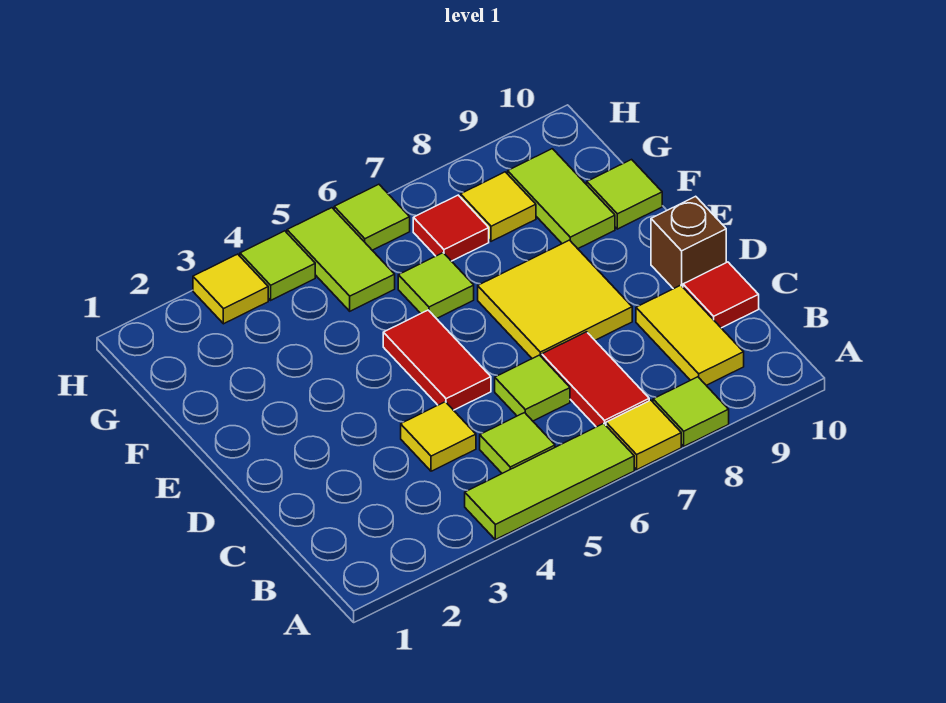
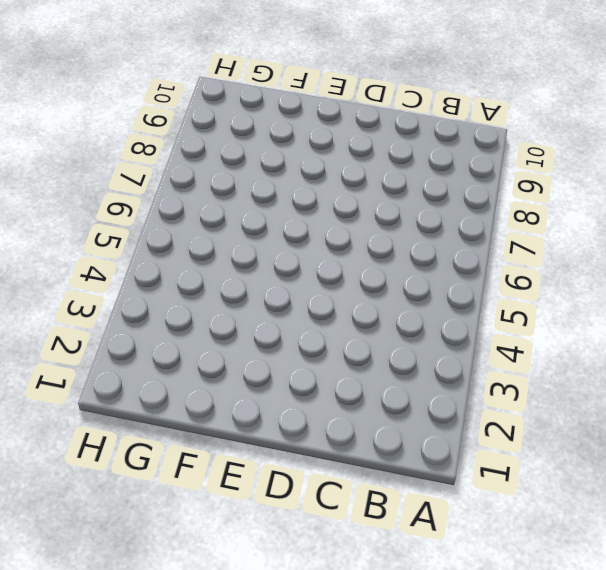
none -> lime tile A4:A6 level 1
none -> yellow tile A7 level 1
none -> lime tile A8 level 1

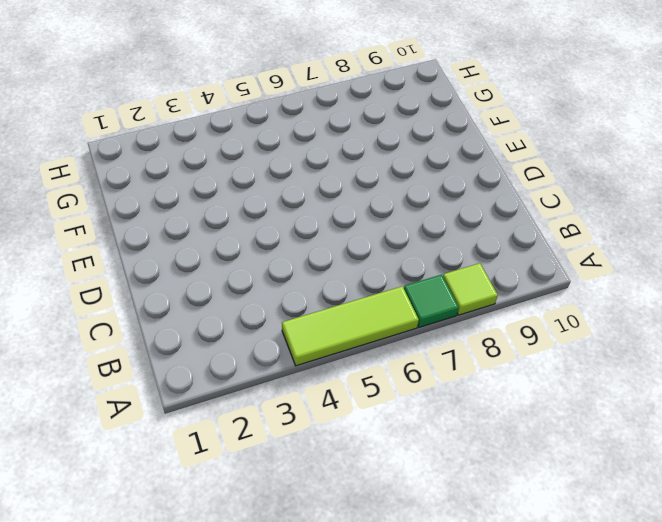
green tile A7 level 1 -> yellow tile A7 level 1
none -> lime tile B5 level 1
none -> red tile B7:C7 level 1
none -> yellow tile B9:C9 level 1

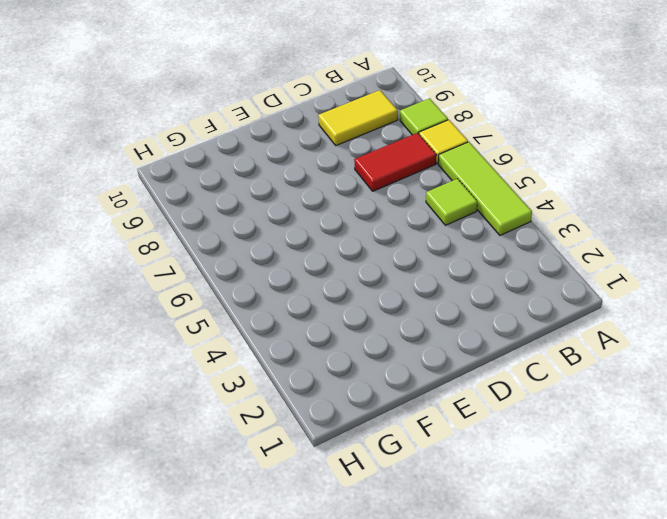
none -> yellow tile C4 level 1
none -> lime tile C6 level 1
none -> red tile C10 level 1

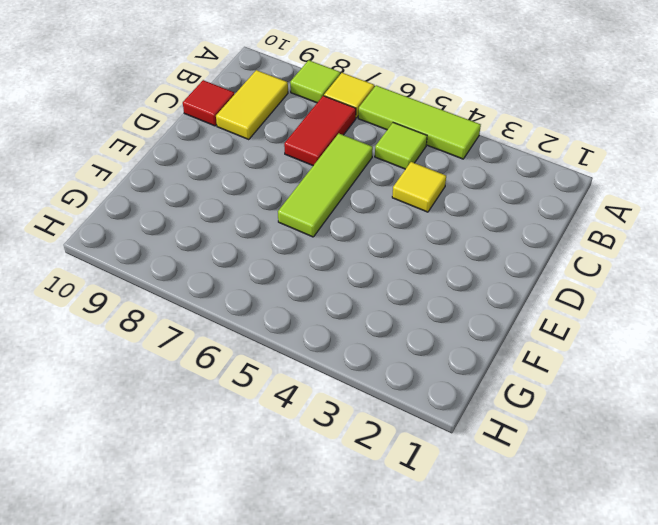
lime tile C6:E6 level 1 -> lime tile C6 level 1
none -> red tile D5:E5 level 1
none -> yellow tile D7:E8 level 1
none -> brown brick D10 level 1

